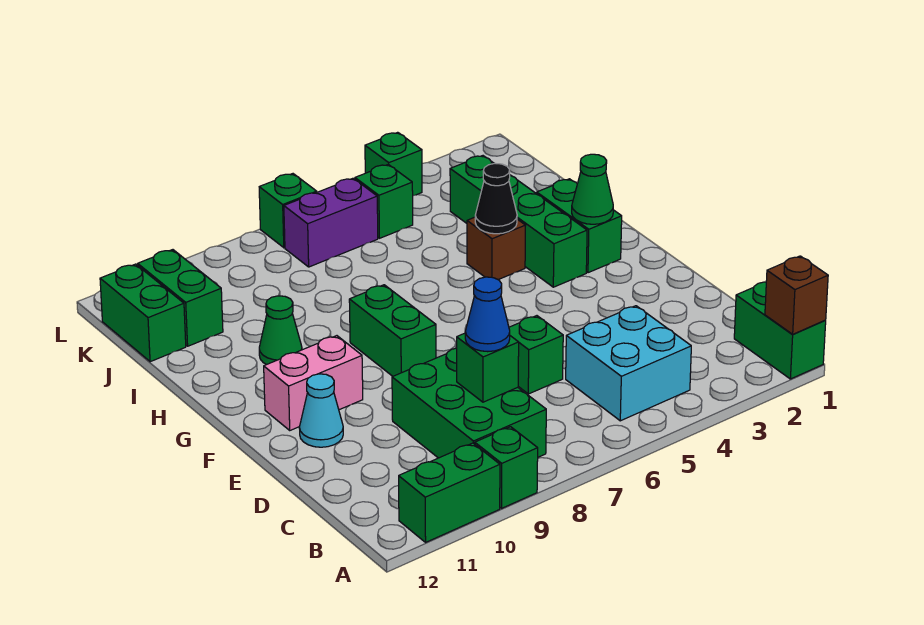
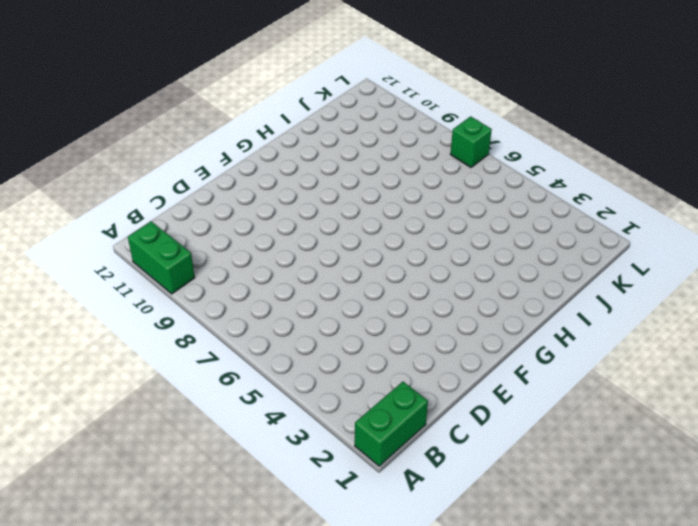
none -> green brick A9 level 1
none -> cyan brick B4:C5 level 1
none -> green brick B8:D9 level 1

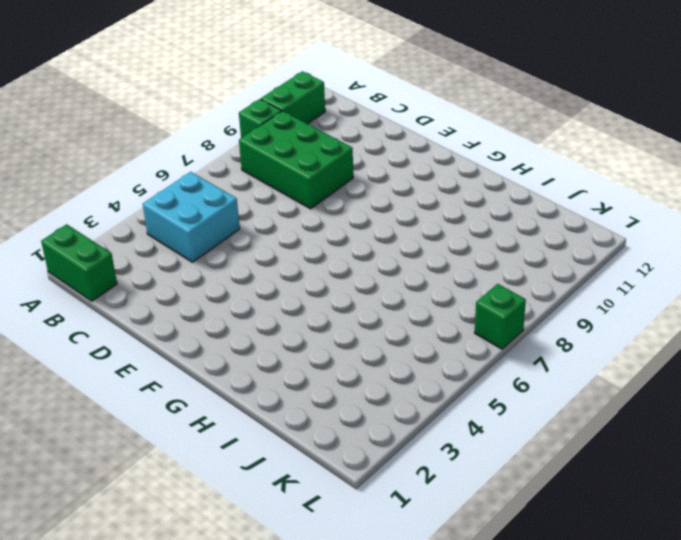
none -> green brick D6 level 1
none -> cyan cone E11 level 1
none -> green brick F8:G8 level 1

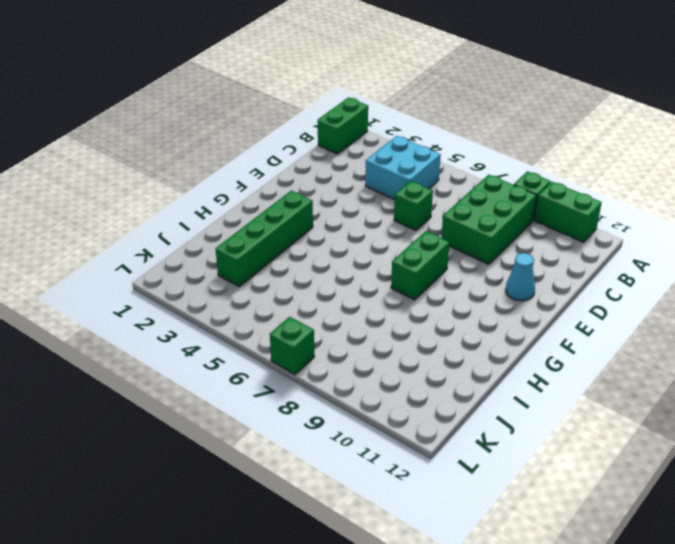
none -> pink brick F10:F11 level 1
none -> green brick G2:H2 level 1
none -> brown brick H4 level 1

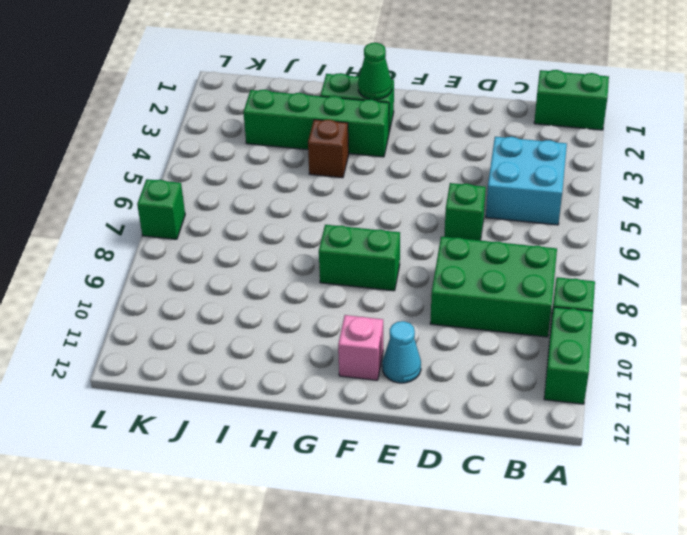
pink brick F11 level 1 -> pink brick F10:F11 level 1
none -> green cone H10 level 1
none -> green brick J11:K11 level 1
none -> green brick J12:K12 level 1

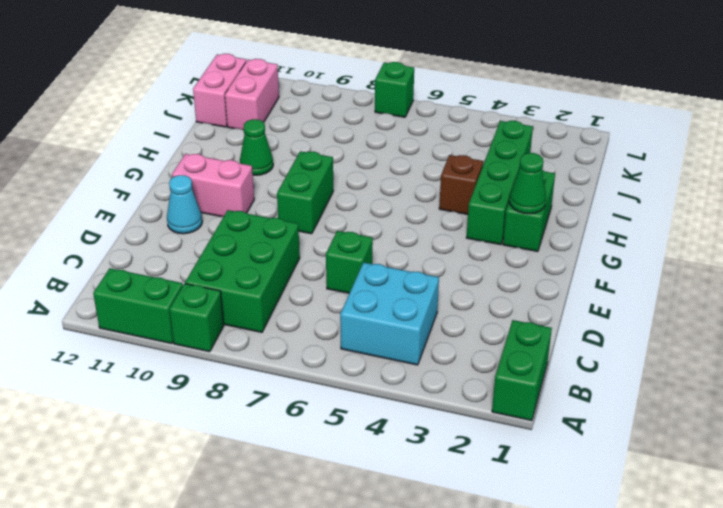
pink brick J11:K11 level 1 -> green brick J11:K11 level 1
pink brick J12:K12 level 1 -> green brick J12:K12 level 1
none -> green brick K5 level 1
none -> purple brick K6:K7 level 1
none -> green brick L4 level 1

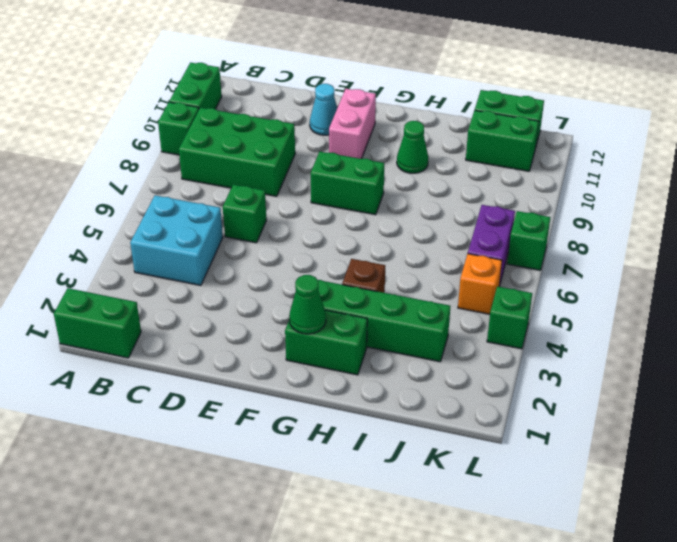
orange brick K5 level 1 -> green brick K5 level 1
none -> brown brick A1 level 2
none -> green brick C8 level 2
none -> black cone H4 level 2

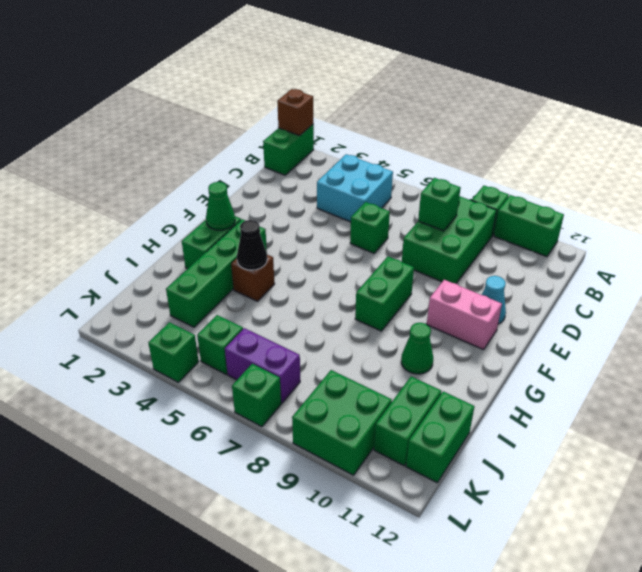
green brick K9:L10 level 1 -> none
none -> blue cone C8 level 3

